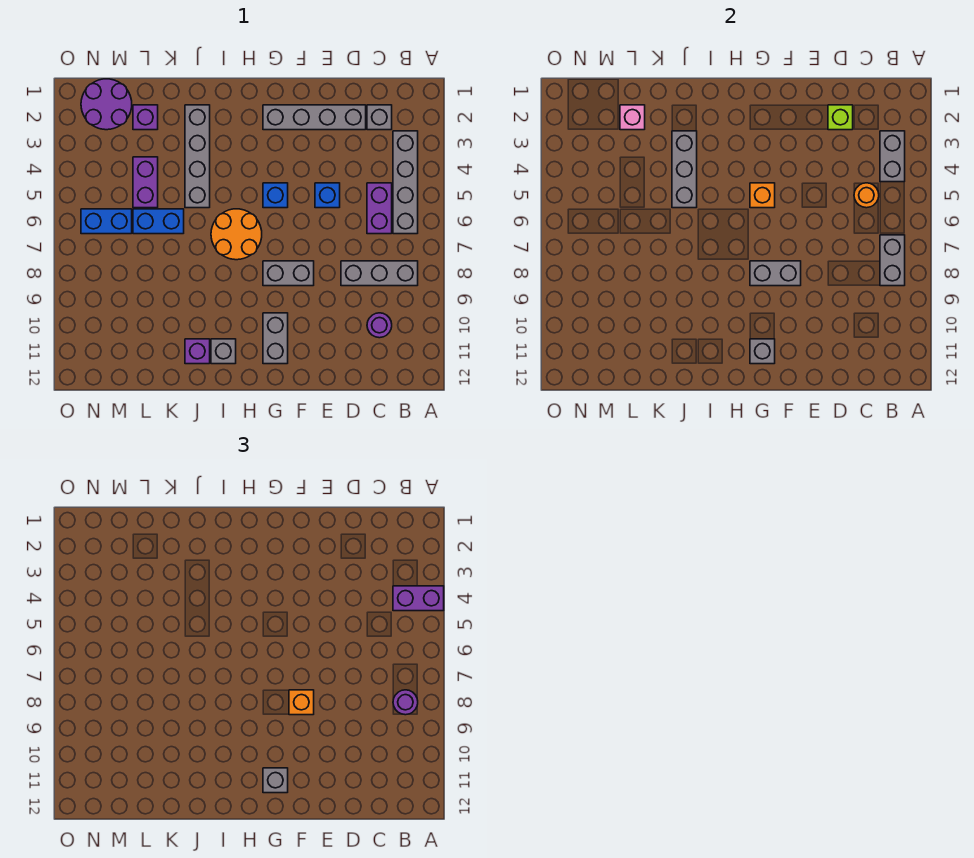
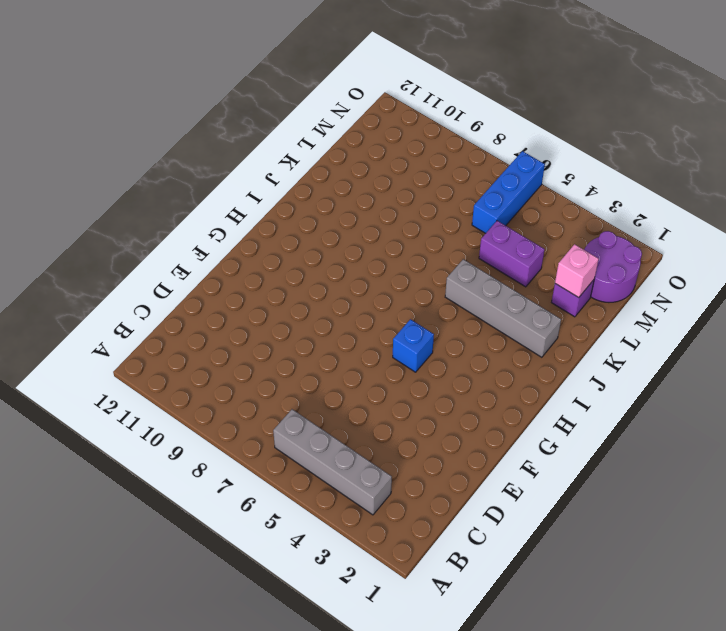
blue brick M6:O6 level 1 -> blue brick M6:N6 level 1
none -> grey brick B8:D8 level 1
none -> grey brick C2 level 1
none -> purple brick C5:C6 level 1
none -> purple round brick C10 level 1

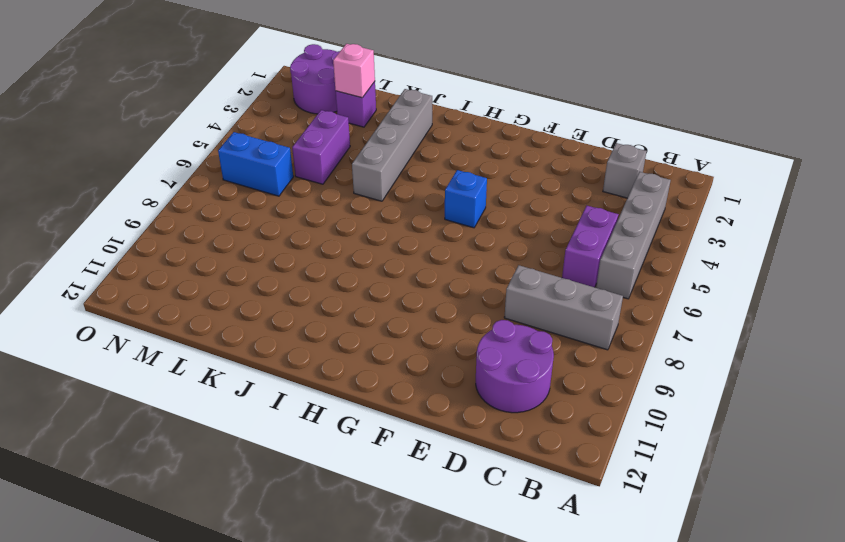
purple round brick C10:D11 level 1 -> purple round brick C10 level 1
none -> grey brick D2:G2 level 1
none -> blue brick E5 level 1
none -> grey brick F8:G8 level 1
none -> grey brick G10:G11 level 1

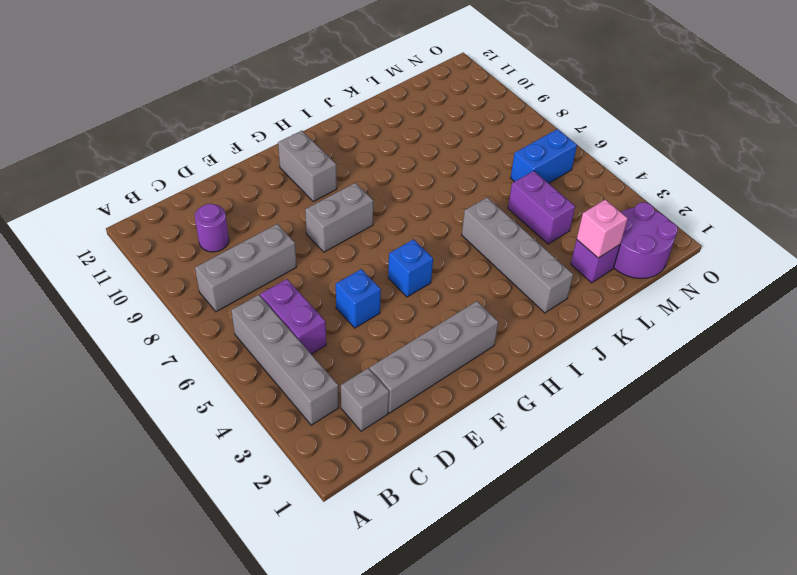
none -> orange round brick H6:I7 level 1
none -> grey brick I11 level 1
none -> purple brick J11 level 1
none -> blue brick K6:L6 level 1

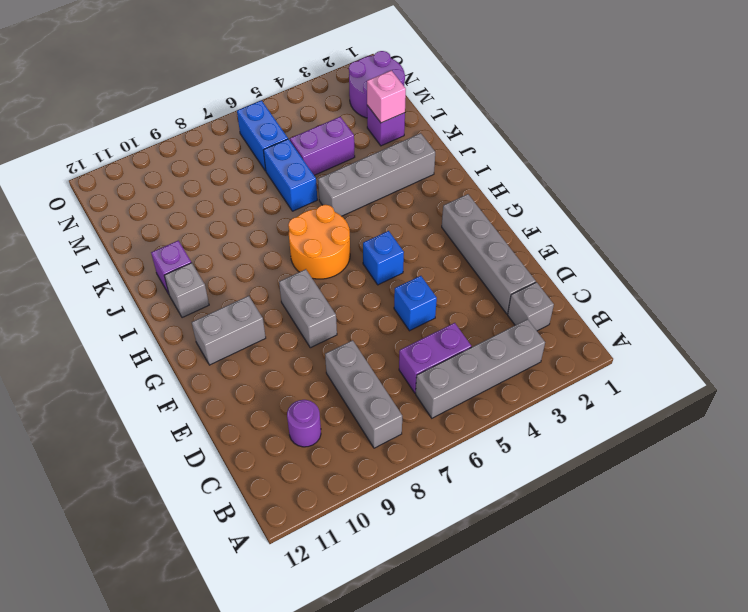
none -> grey brick B3:B4 level 2
none -> grey brick B7:B8 level 2
none -> orange round brick C5 level 2
none -> lime brick D2 level 2

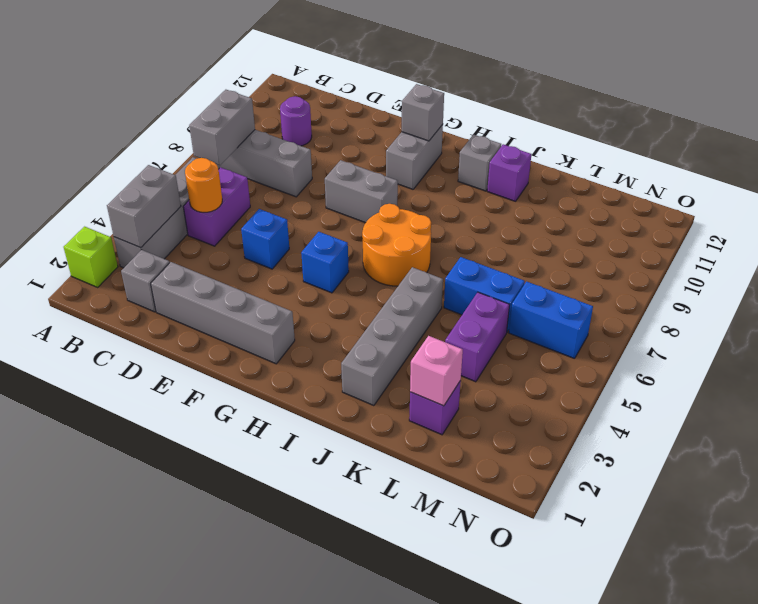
lime brick A2 level 1 -> lime brick D2 level 2
none -> purple round brick M1:N2 level 1
none -> grey brick F8:G8 level 2
none -> orange brick G5 level 2
none -> grey brick J3:J5 level 2

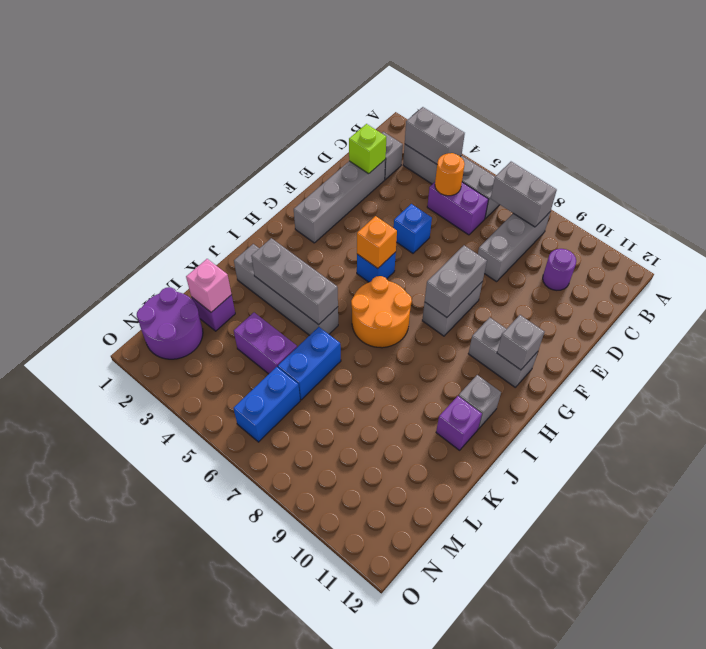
none -> purple brick A4:B4 level 3
none -> purple round brick B8 level 3
none -> orange brick F8 level 3
none -> grey brick G11 level 3

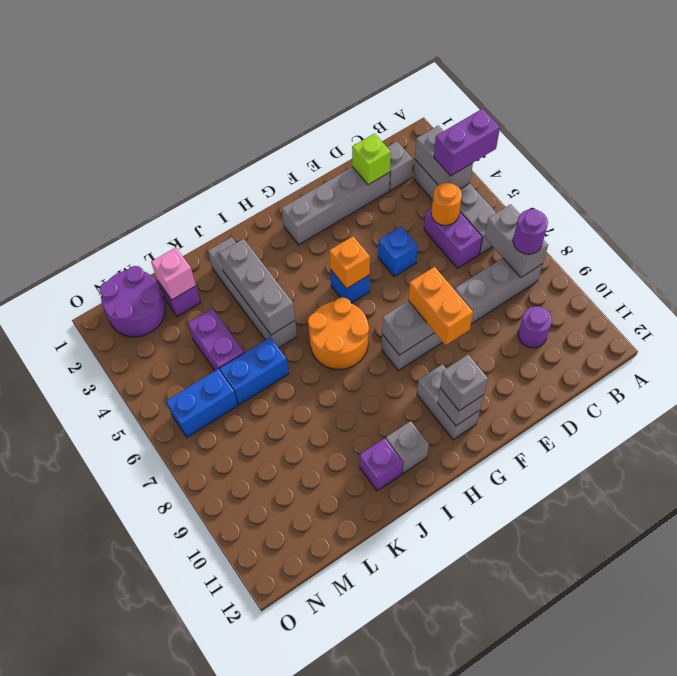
orange brick F8:F9 level 3 -> orange brick F8 level 3

